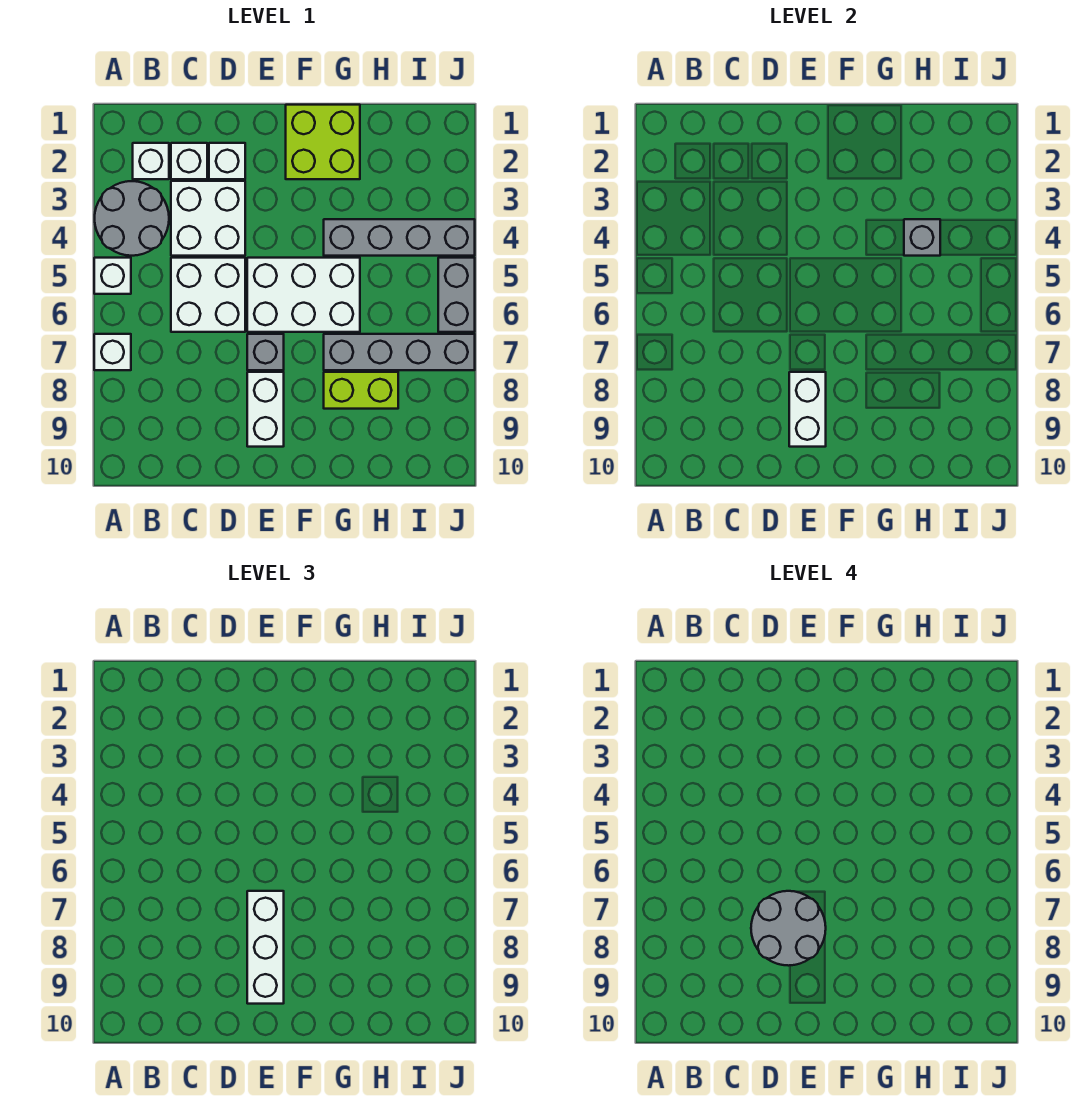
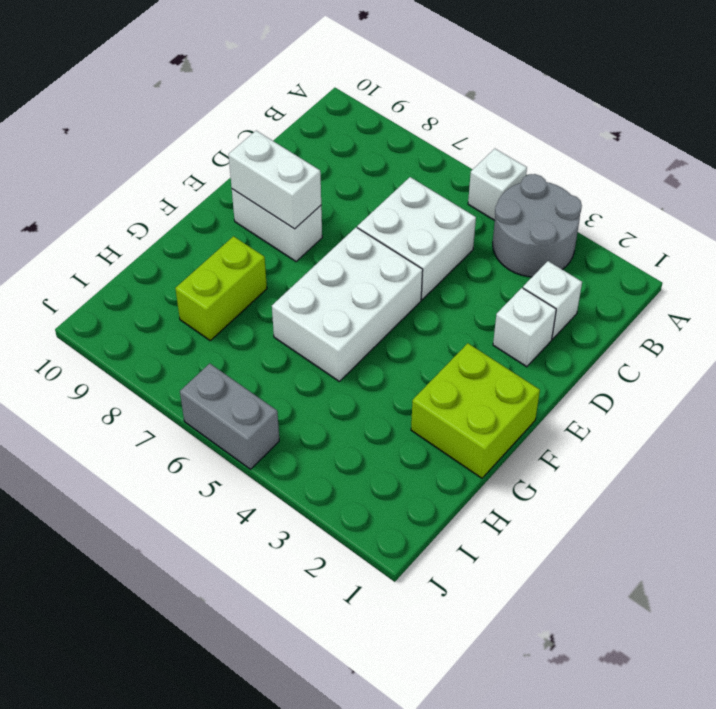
none -> white brick A7 level 1
none -> white brick B2 level 1
none -> white brick C3:D4 level 1

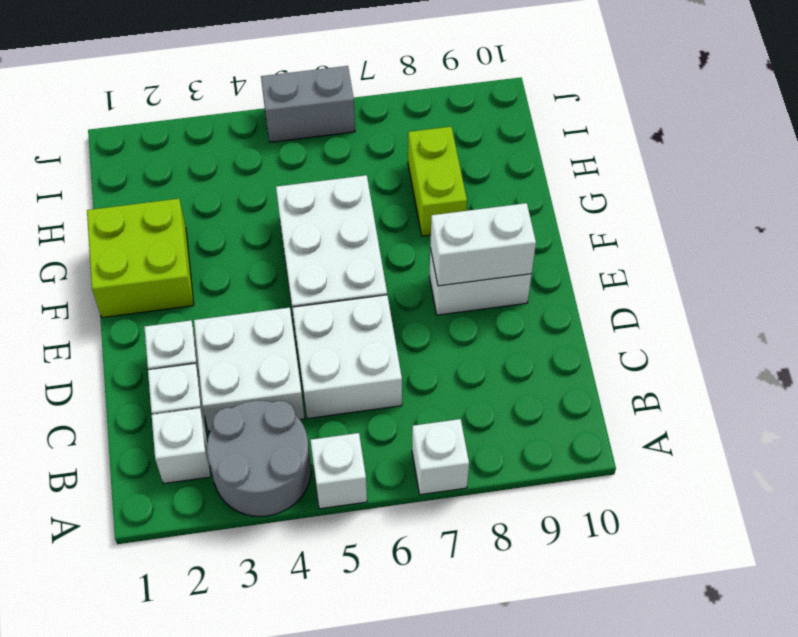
none -> grey brick E7 level 1
none -> grey brick G4:J4 level 1
none -> grey brick G7:J7 level 1

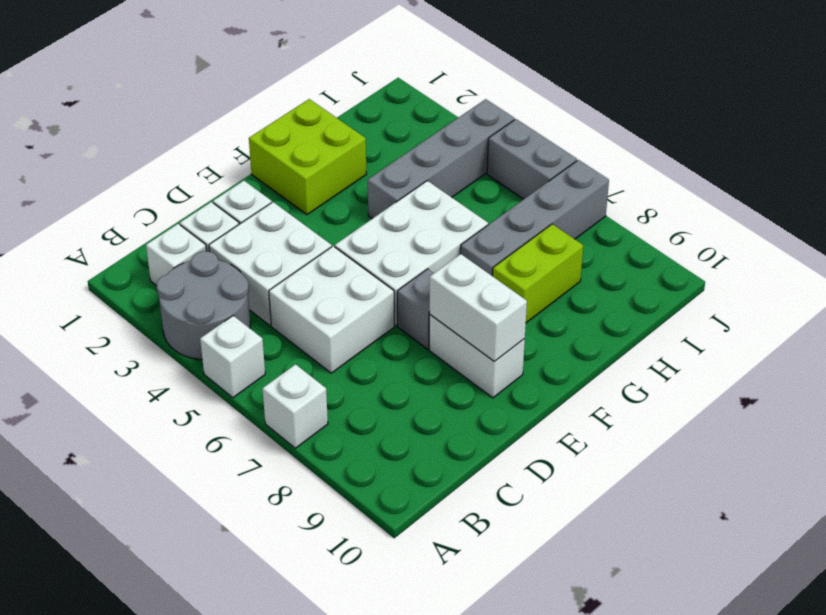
none -> grey brick H4 level 2
none -> white brick E7:E9 level 3
none -> grey round brick D7:E8 level 4

